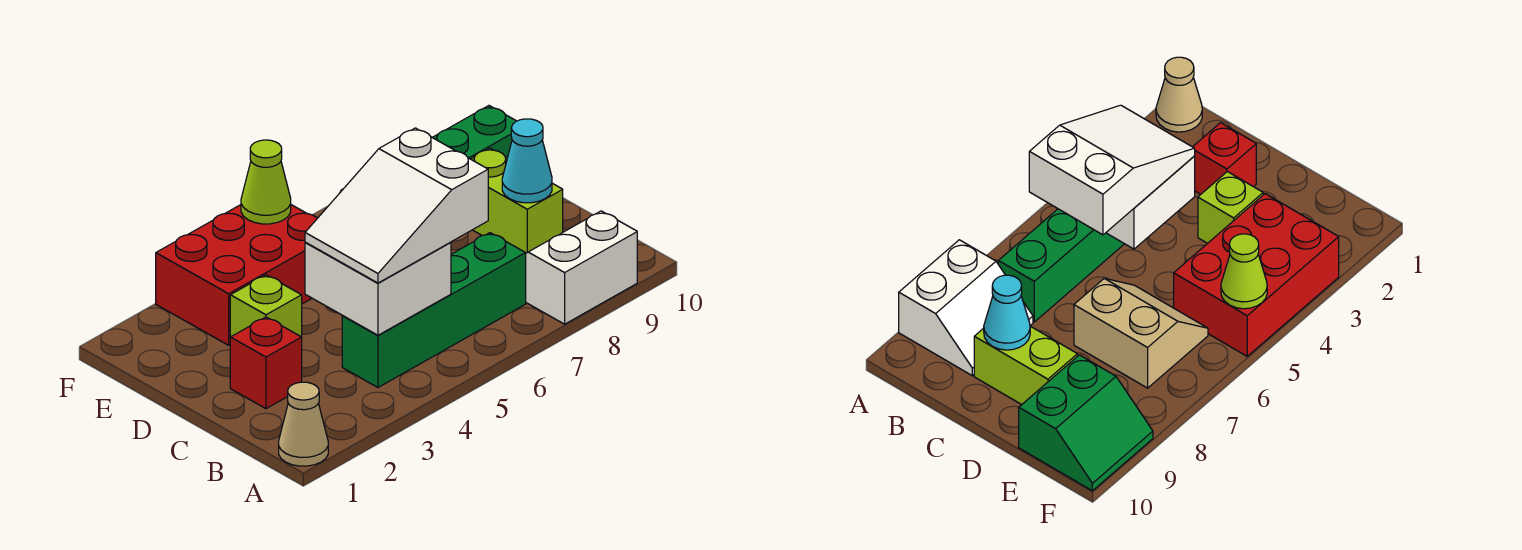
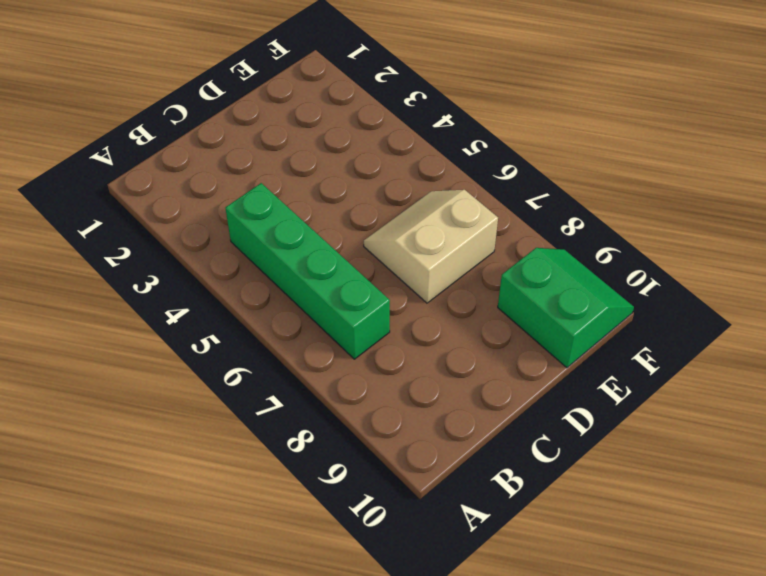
none -> tan cone A1 level 1
none -> white slope A8:B9 level 1 top A
none -> red brick C2 level 1

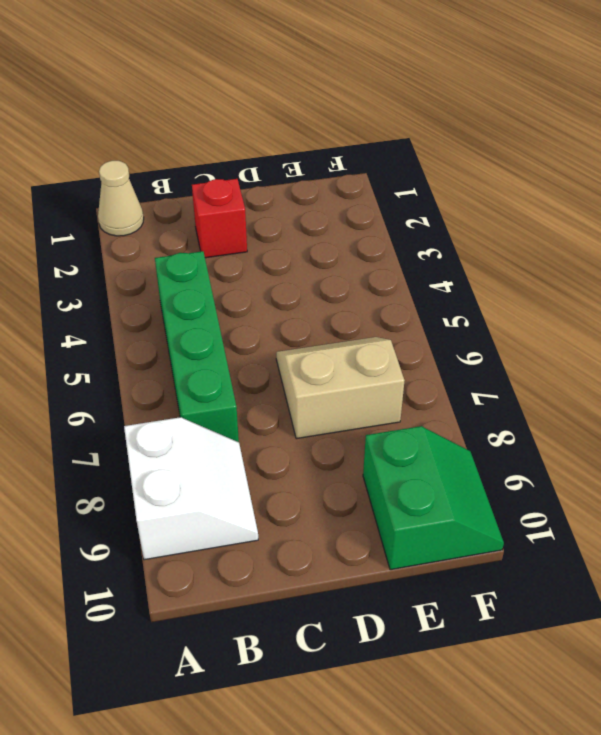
none -> lime brick C9:D9 level 1
none -> lime brick D3 level 1
none -> red brick E3:F5 level 1

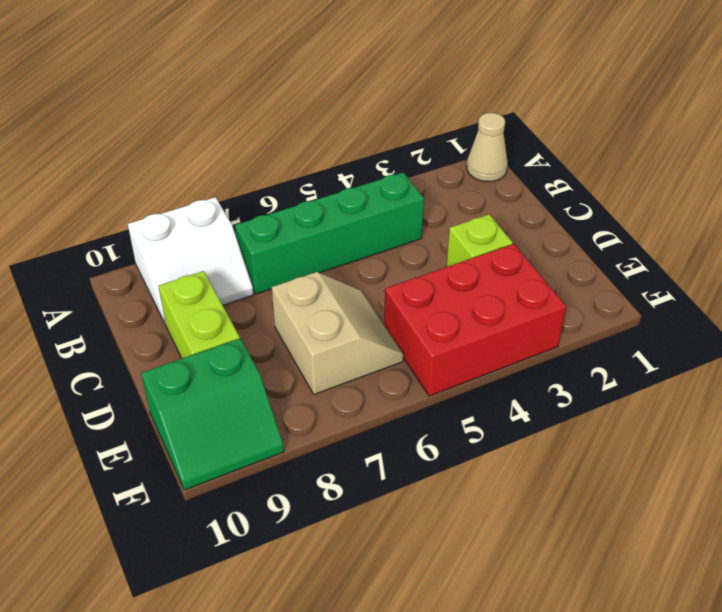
none -> red brick C2 level 1
none -> white brick B4:C5 level 2
none -> cyan cone C9 level 2

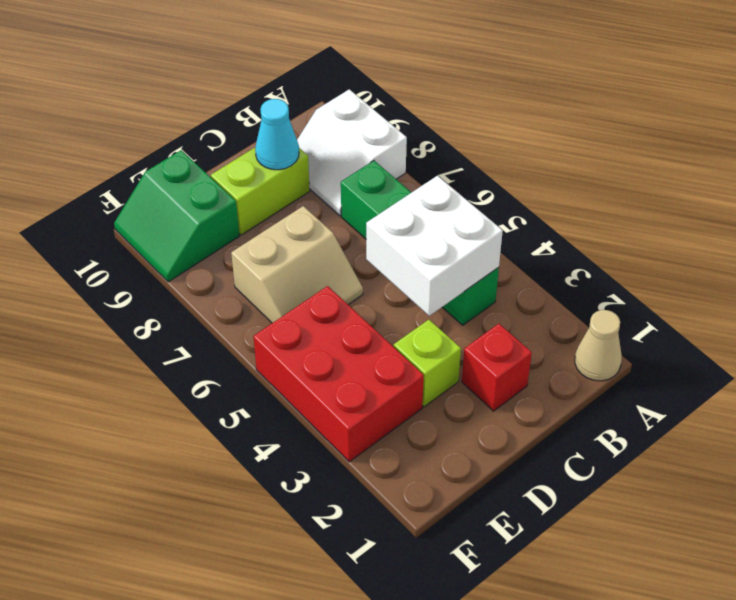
none -> lime cone F5 level 2
none -> white slope B4:C6 level 3 top 6

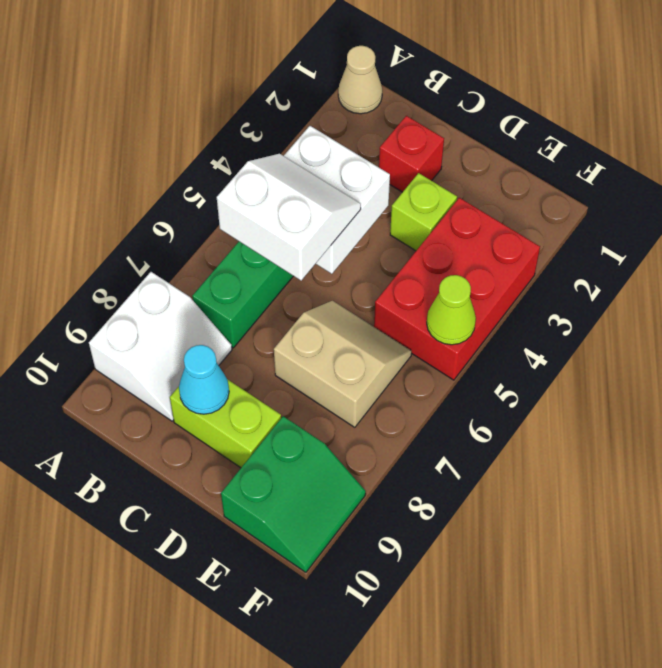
white slope B5:C6 level 3 top 6 -> white slope B4:C6 level 3 top 6

